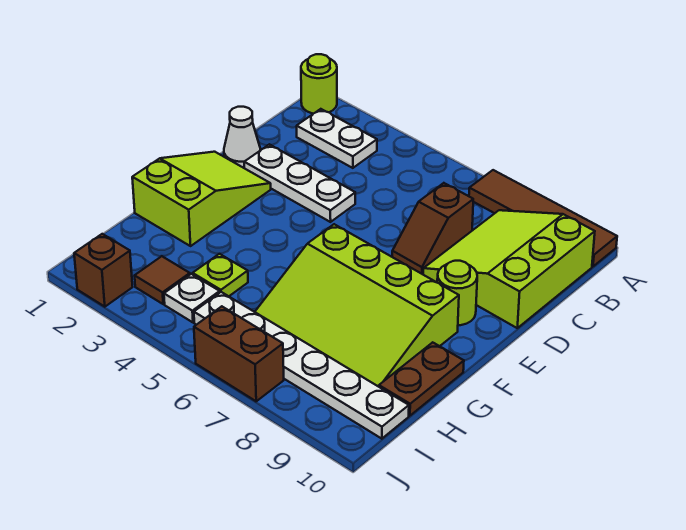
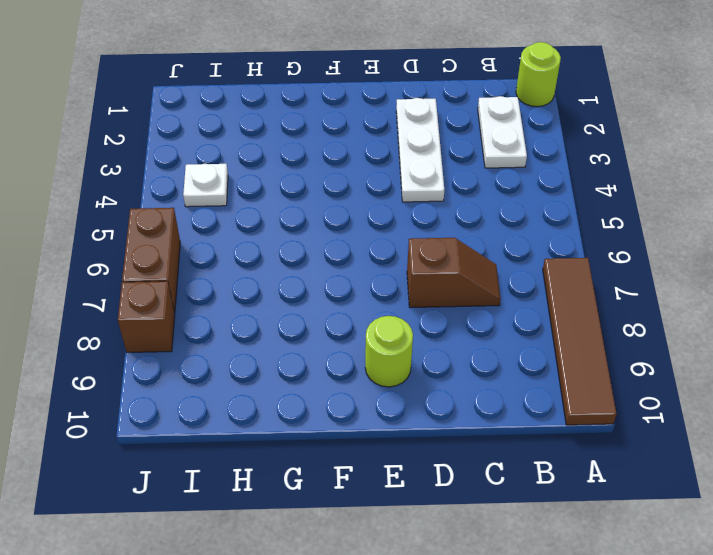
brown slope C7:D7 level 1 top D -> brown slope C7:D7 level 1 top C
brown brick J8 level 1 -> brown brick J2 level 1
none -> lime slope B8:D10 level 1 top 10
none -> white cone D1 level 1
none -> lime slope E1:G2 level 1 top G

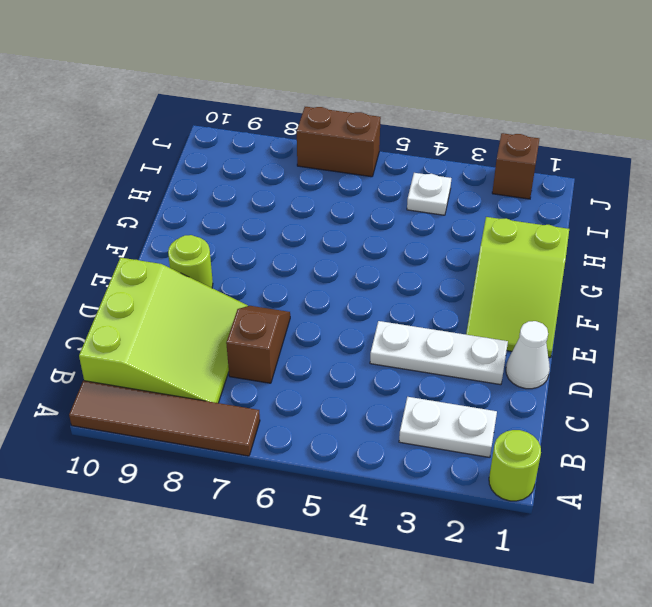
none -> lime slope F6:H9 level 1 top F
none -> brown plate G10:H10 level 1
none -> lime plate H4 level 1

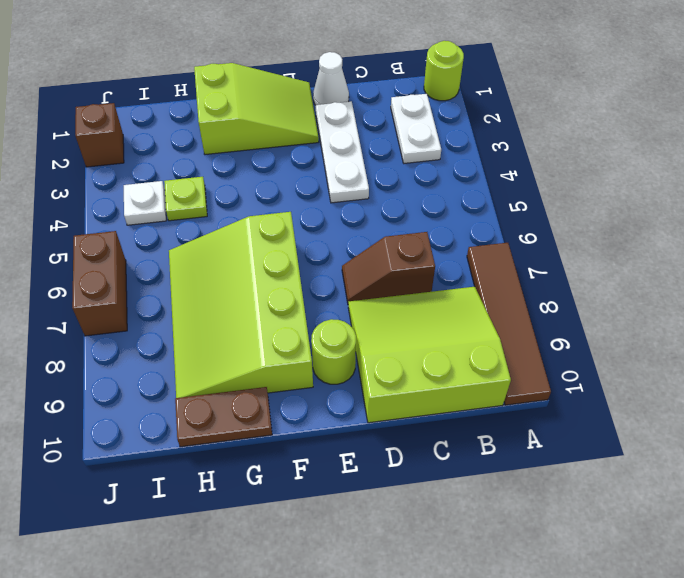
none -> brown tile I3 level 1
none -> white plate I5:I10 level 1

